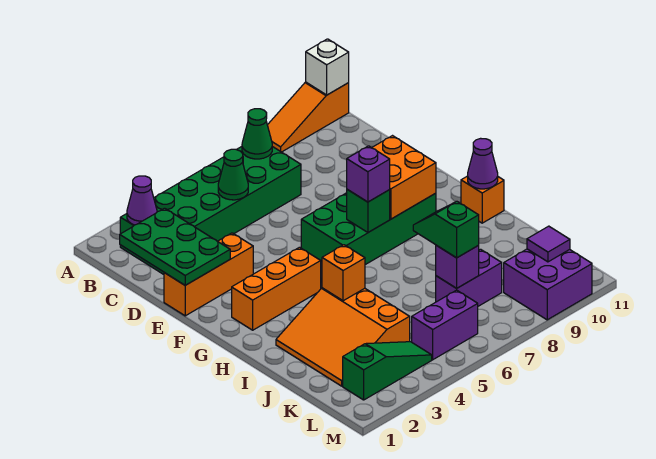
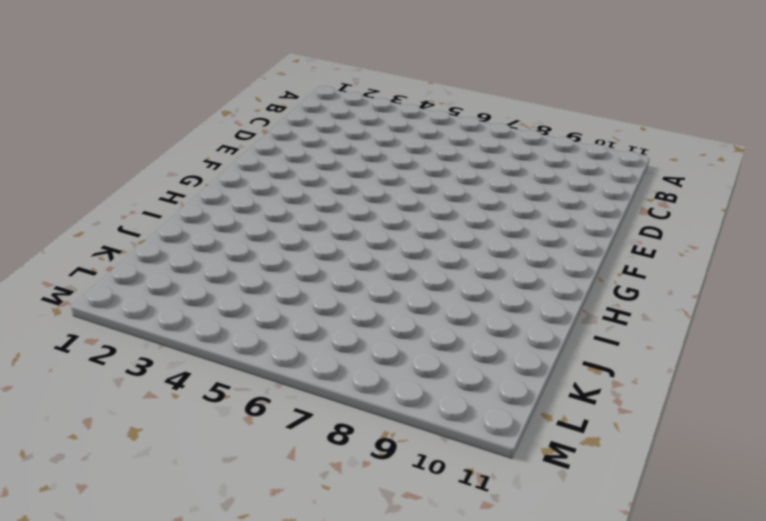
none -> orange slope A9:A11 level 1 top 11
none -> green brick B2:C7 level 1
none -> orange brick E1:E3 level 1

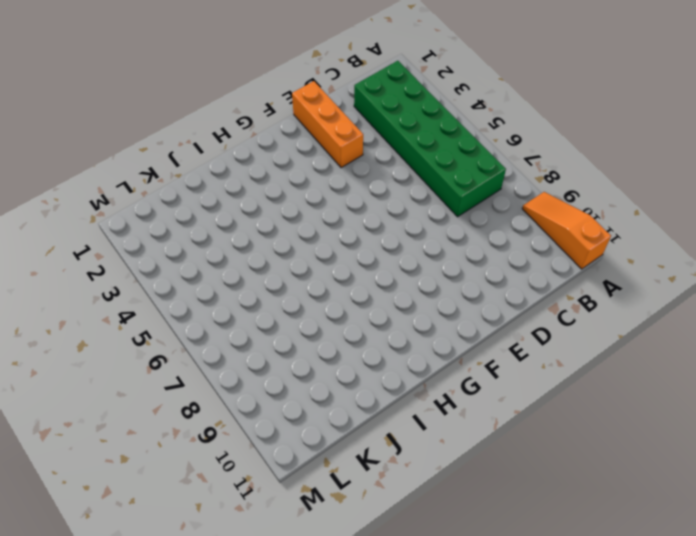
none -> green brick F6:G9 level 1
none -> orange brick G2:G4 level 1
none -> orange brick H11 level 1

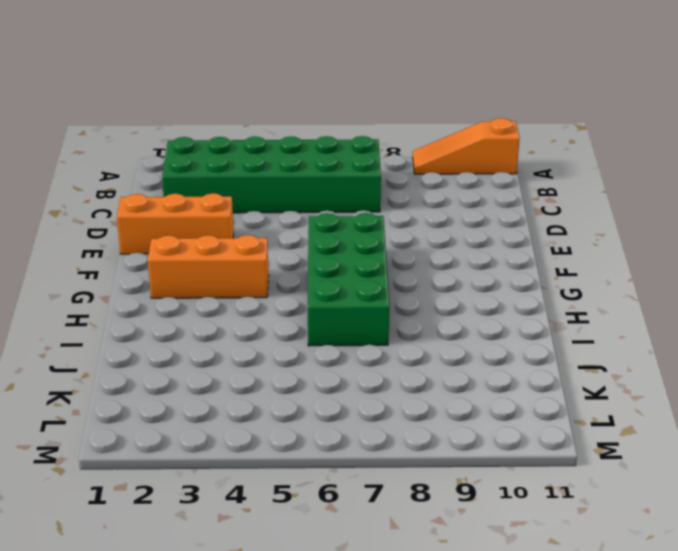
green brick F6:I7 level 1 -> green brick F6:G9 level 1
none -> orange brick H11 level 1
none -> orange slope I2:K4 level 1 top 4
none -> purple brick K7:K8 level 1

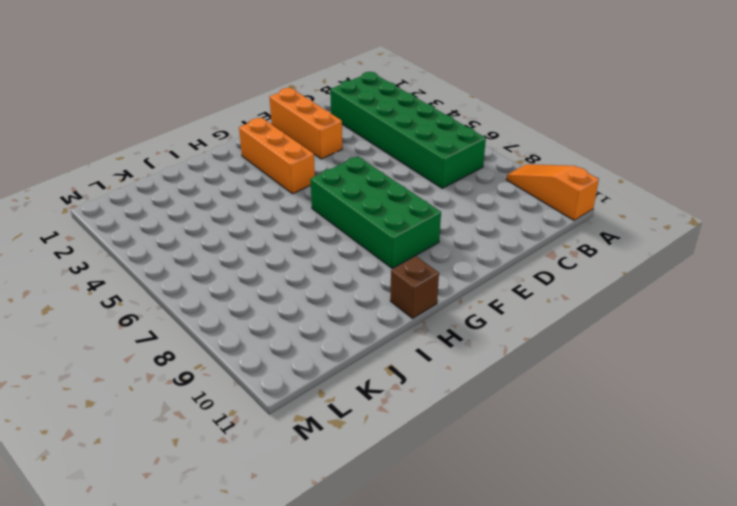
brown brick H11 level 1 -> orange brick H11 level 1
none -> orange slope I2:K4 level 1 top 4
none -> purple brick K7:K8 level 1
none -> green slope L2:L4 level 1 top 2

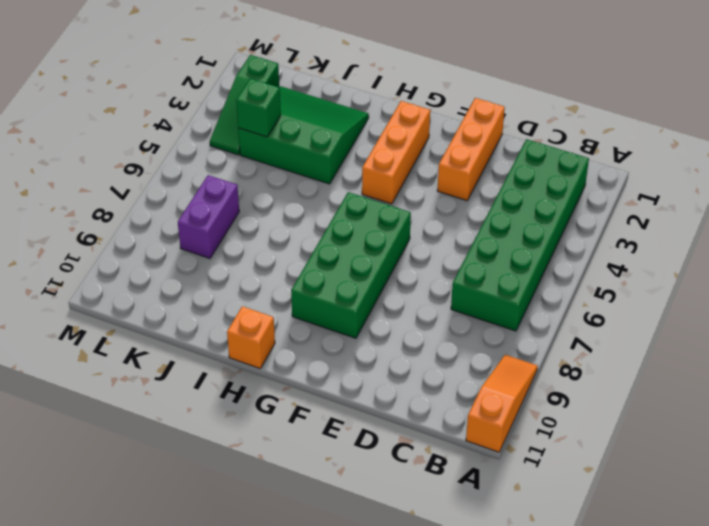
green slope I2:K4 level 1 top 4 -> orange slope I2:K4 level 1 top 4
green brick K4 level 2 -> green brick G7 level 2
none -> purple brick L5:L6 level 1
none -> purple brick L9:M10 level 1
none -> white brick A11 level 2

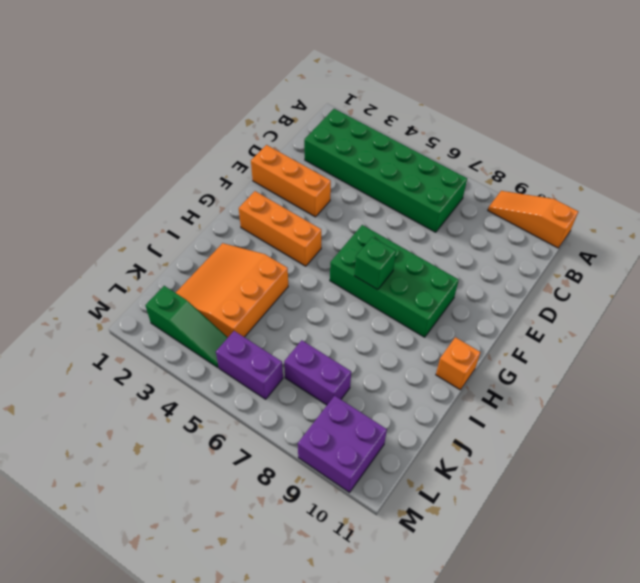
none -> white brick A11 level 2
none -> purple cone B2 level 2
none -> green cone B7 level 2

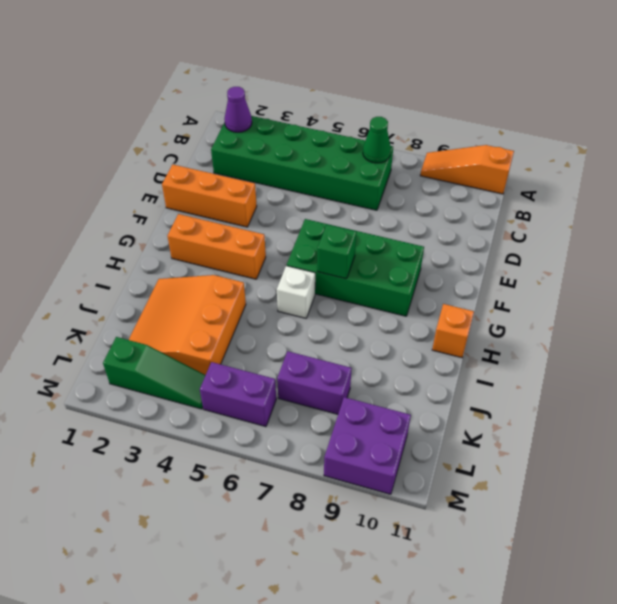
white brick H6 level 1 -> white brick A11 level 2
none -> green plate C1:E2 level 2
none -> green cone C5 level 2
none -> orange brick F8:G9 level 2

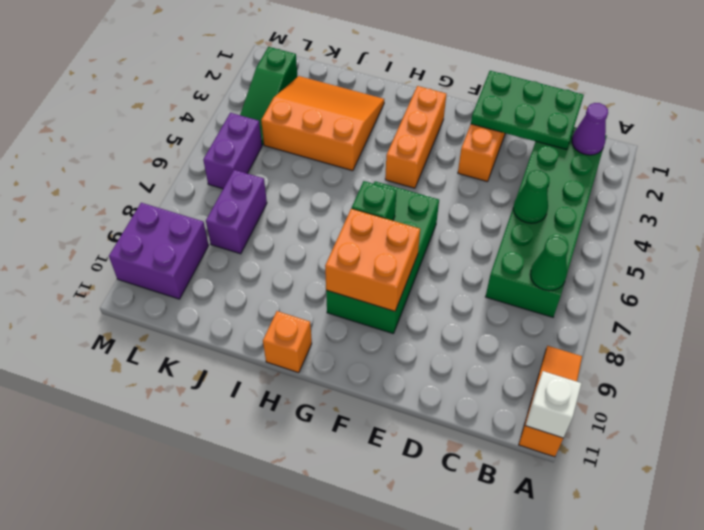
none -> purple cone H11 level 2
none -> orange brick I4 level 2
none -> purple brick K7 level 2

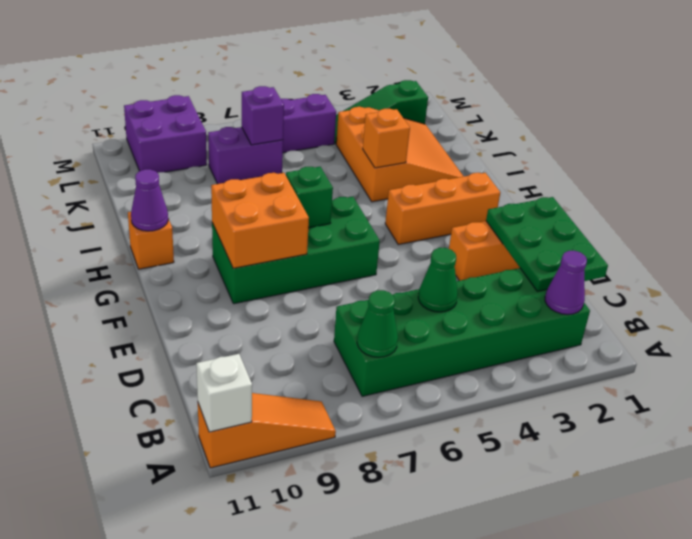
none -> purple tile L10 level 2
none -> purple brick G7 level 3
none -> green slope J7:K7 level 3 top K

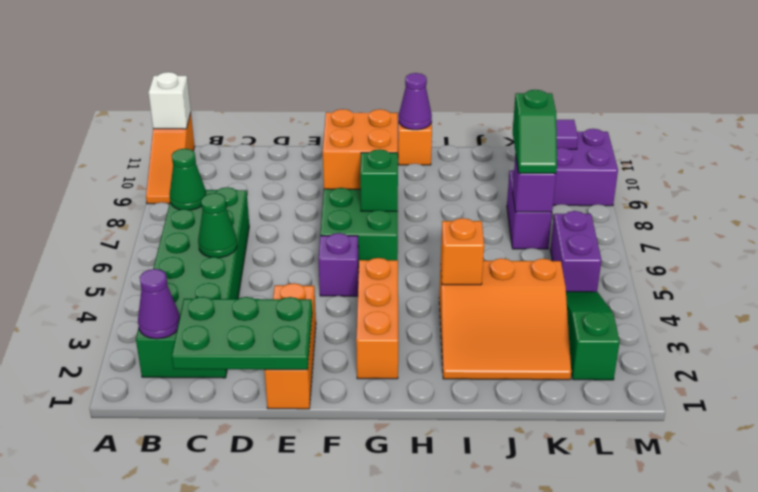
purple brick F5 level 1 -> purple brick G7 level 3
green slope K7:K8 level 3 top 8 -> green slope J7:K7 level 3 top K

